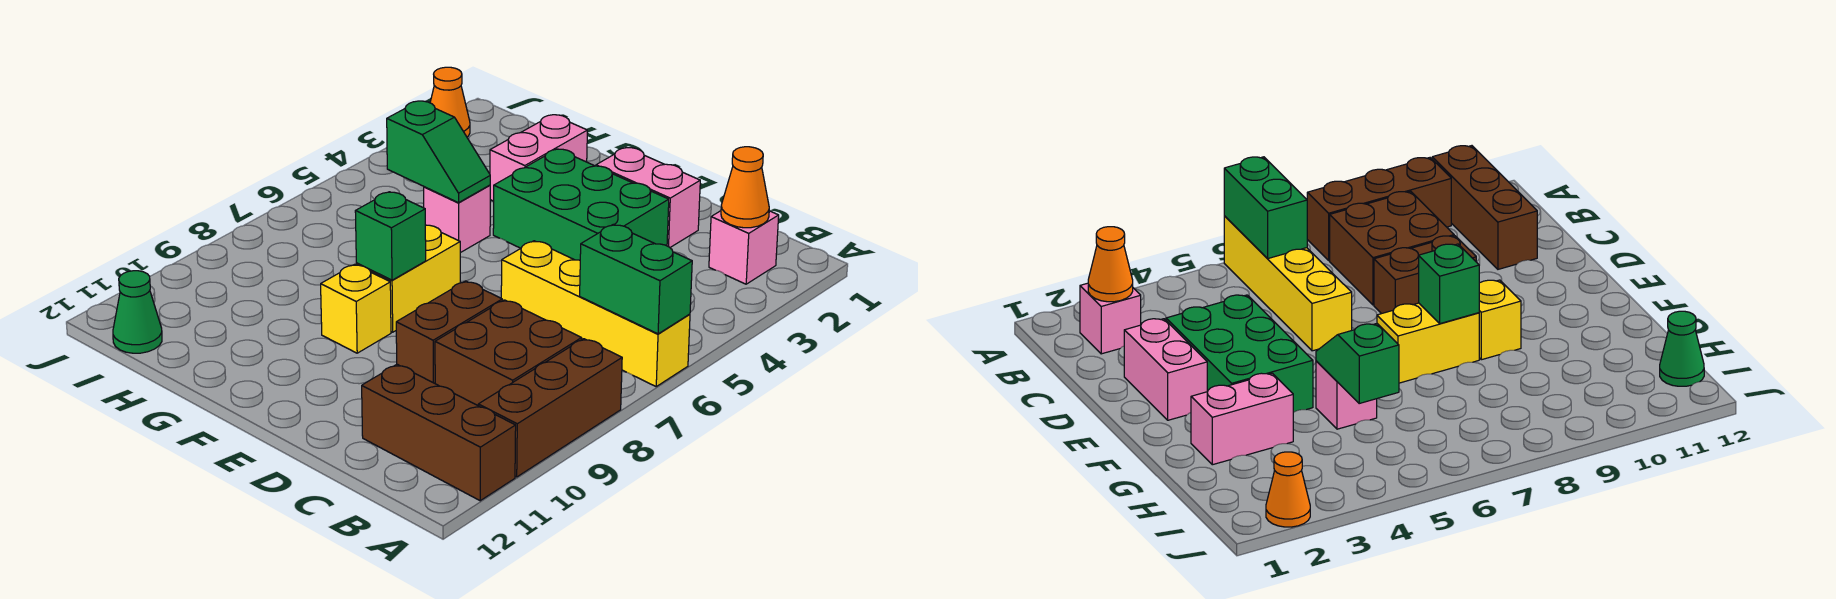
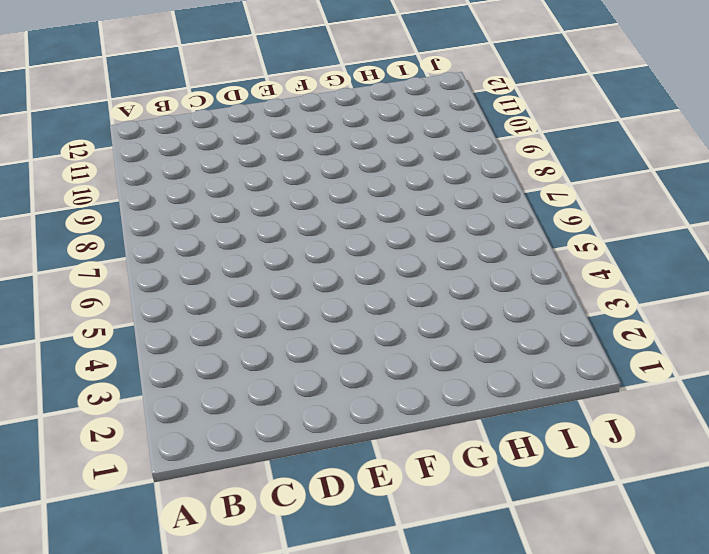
none -> yellow brick A6:D6 level 1
none -> brown brick A8:A10 level 1
none -> brown brick A11:C11 level 1

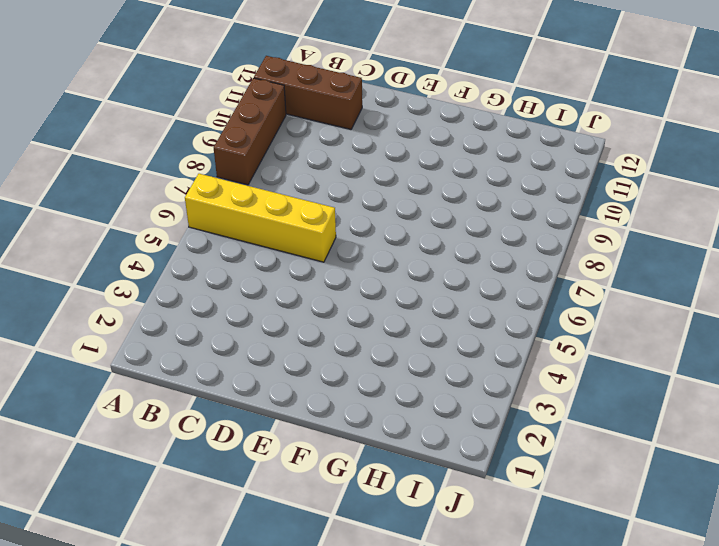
none -> pink brick B2 level 1
none -> brown brick B8:C9 level 1
none -> pink brick D2:E2 level 1

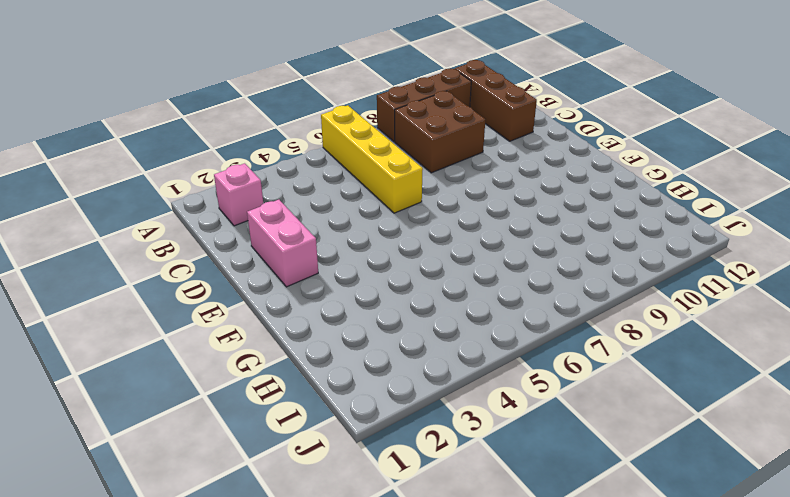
none -> green brick D3:F4 level 1
none -> brown brick D8:D9 level 1
none -> yellow brick F7:F8 level 1

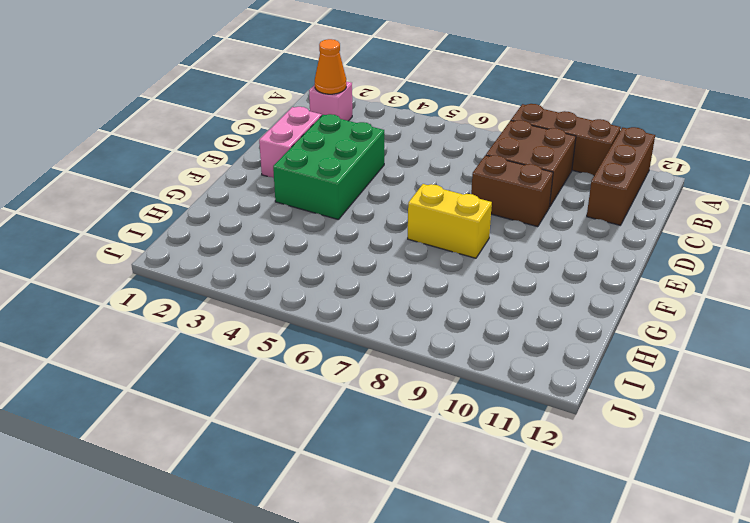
none -> yellow brick A6:D6 level 1
none -> yellow brick F9 level 1
none -> pink brick G2:G3 level 1

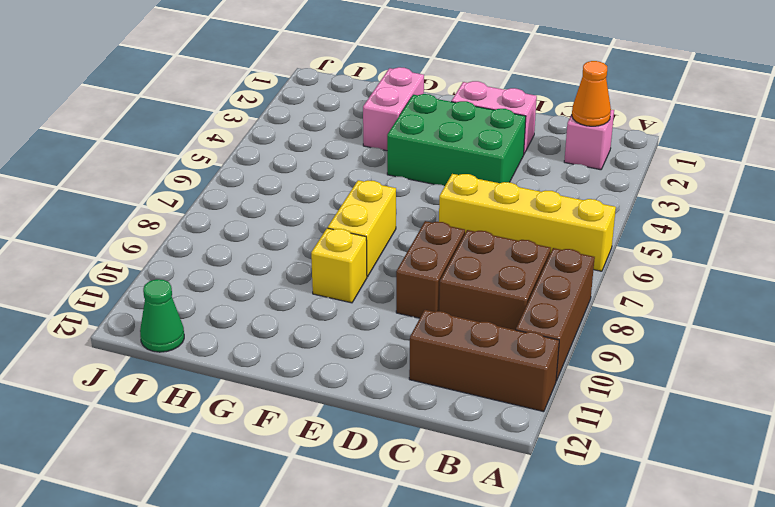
none -> pink brick G5 level 1
none -> orange cone J2 level 1
none -> green brick A6:B6 level 2

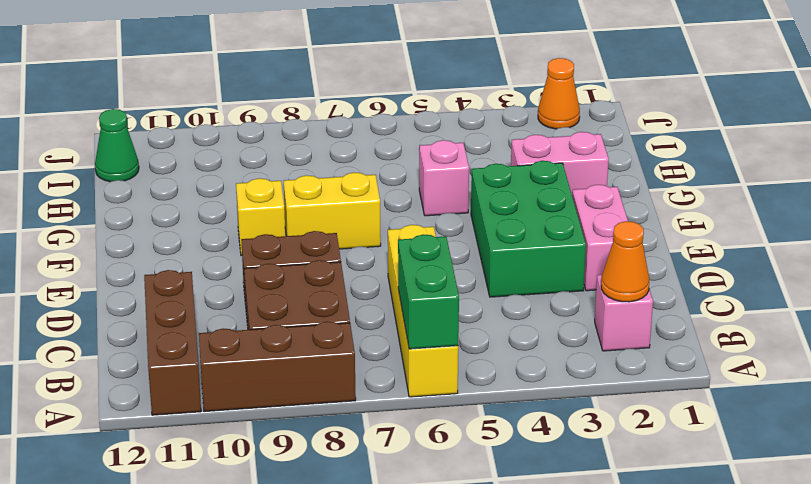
none -> green brick F8 level 2
none -> green slope G5:H5 level 2 top H

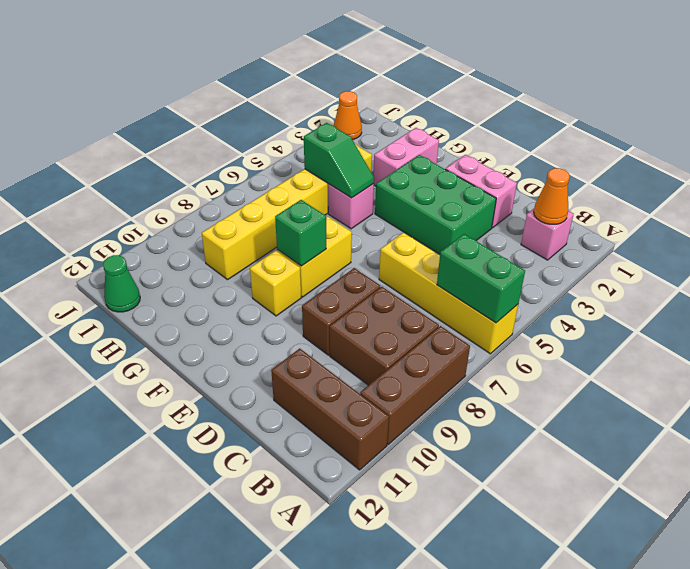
yellow brick H4:H9 level 1 -> none

